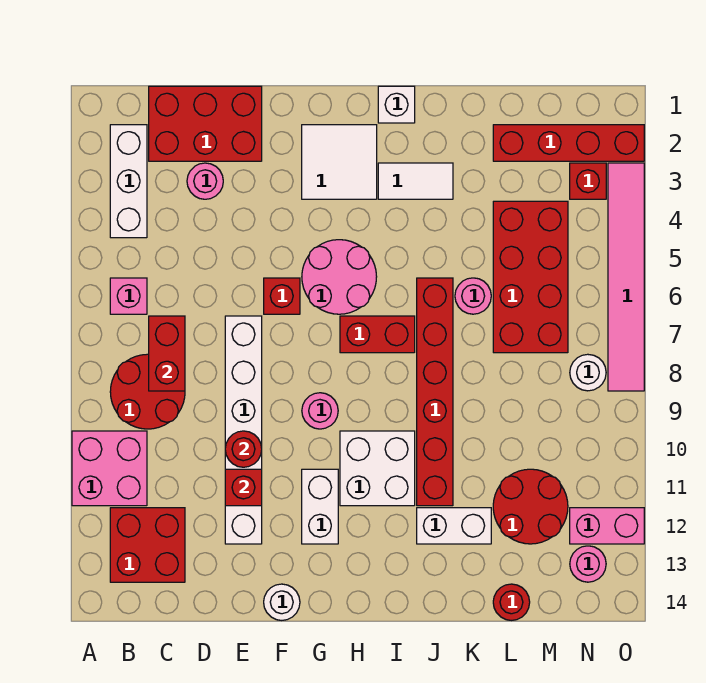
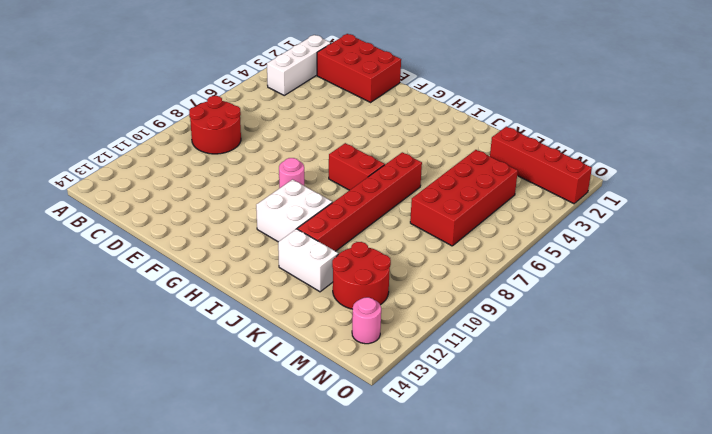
none -> pink brick A10:B11 level 1
none -> pink brick B6 level 1
none -> red brick B12:C13 level 1
none -> pink round brick D3 level 1

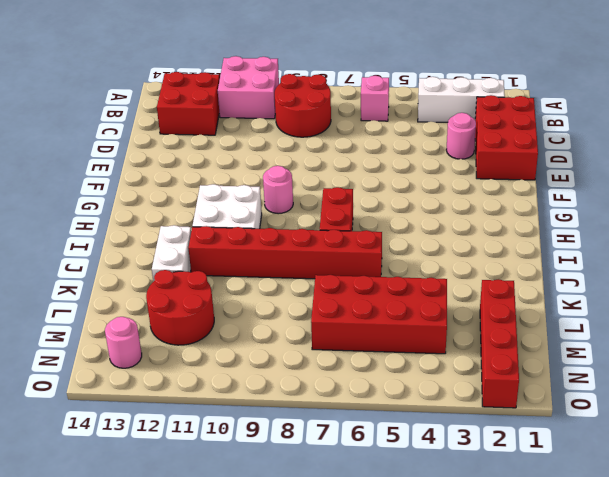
none -> white brick E7:E12 level 1
none -> red brick F6 level 1
none -> white round brick F14 level 1
none -> white tile G2:H3 level 1

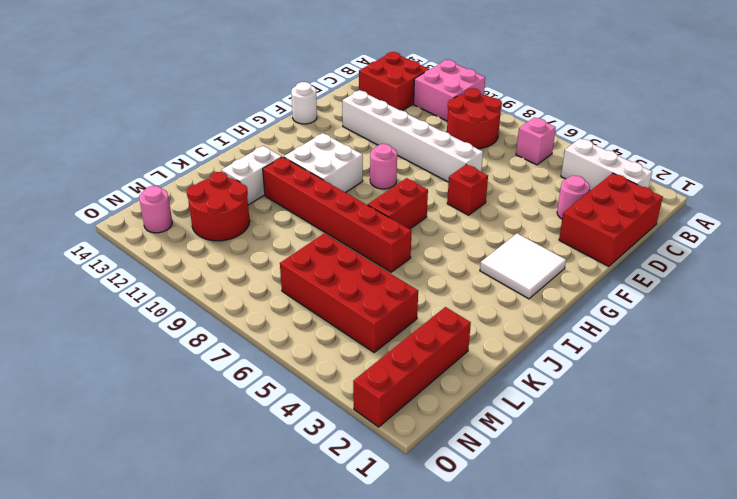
none -> pink round brick G5:H6 level 1
none -> white brick G11:G12 level 1
none -> white brick I1 level 1
none -> white tile I3:J3 level 1

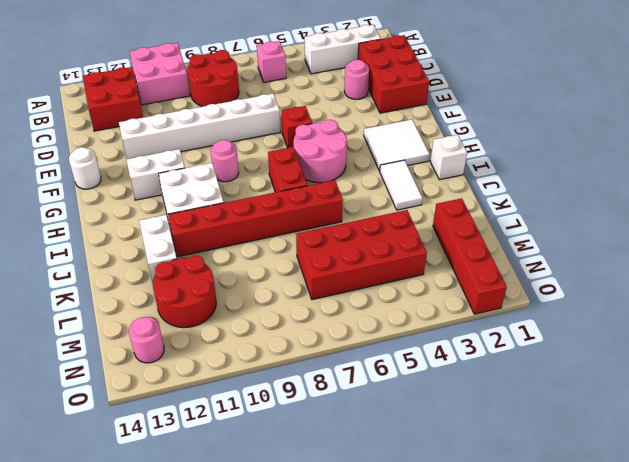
none -> pink round brick K6 level 1
none -> red round brick L14 level 1
none -> red brick N3 level 1
none -> white round brick N8 level 1

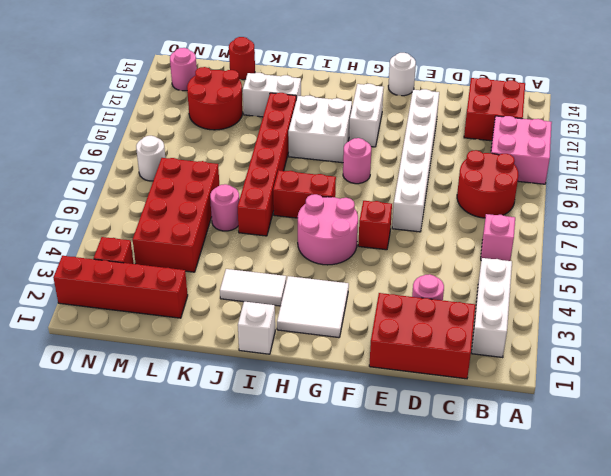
none -> pink brick N12:O12 level 1
none -> pink tile O3:O8 level 1
none -> red brick C7:C8 level 2
none -> red round brick E10 level 2

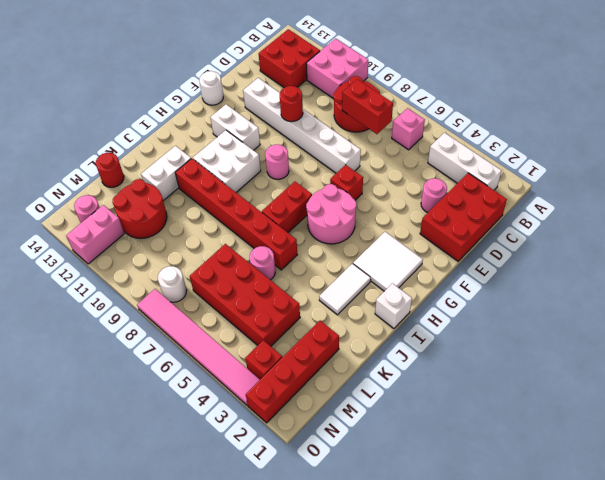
none -> red brick E11 level 2

